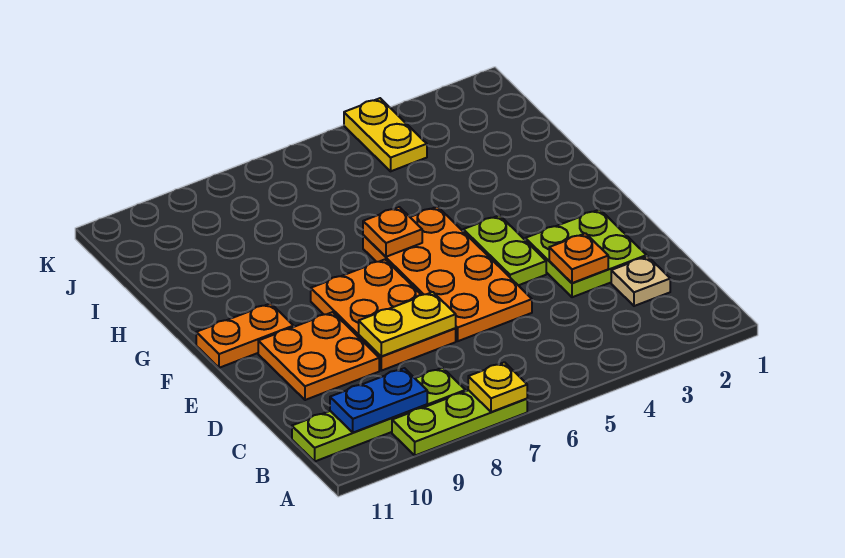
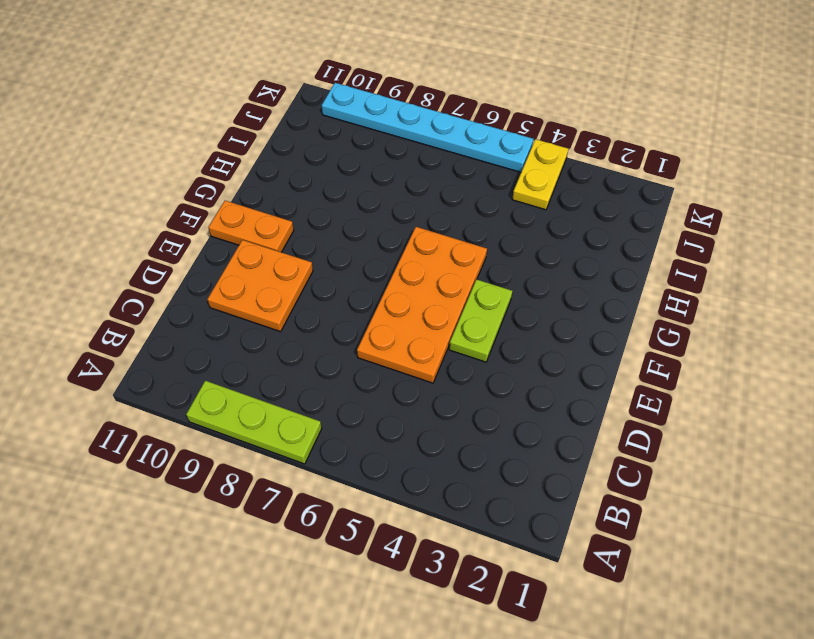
cyan plate K5:K10 level 1 -> none
none -> lime plate B8:B11 level 1
none -> tan plate C2 level 1
none -> lime plate D2:E3 level 1

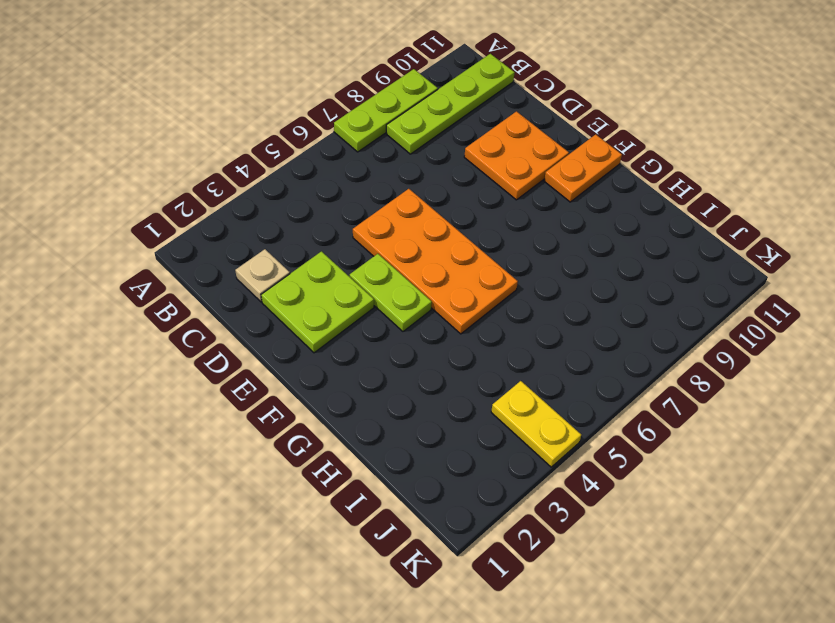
none -> orange plate D7:F8 level 1
none -> yellow plate A7 level 2
none -> blue plate B9:B10 level 2

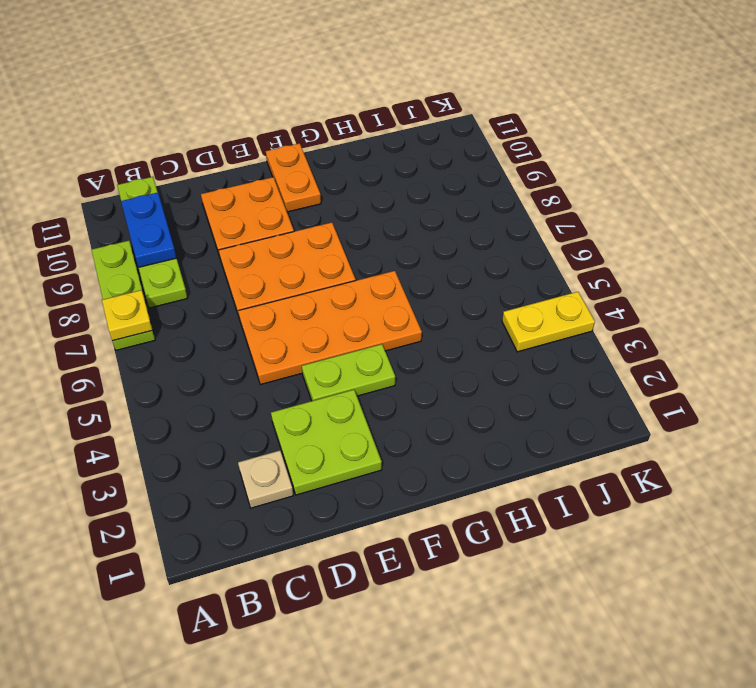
none -> orange plate D3 level 2
none -> yellow plate D7:D8 level 2
none -> orange plate G6 level 2

